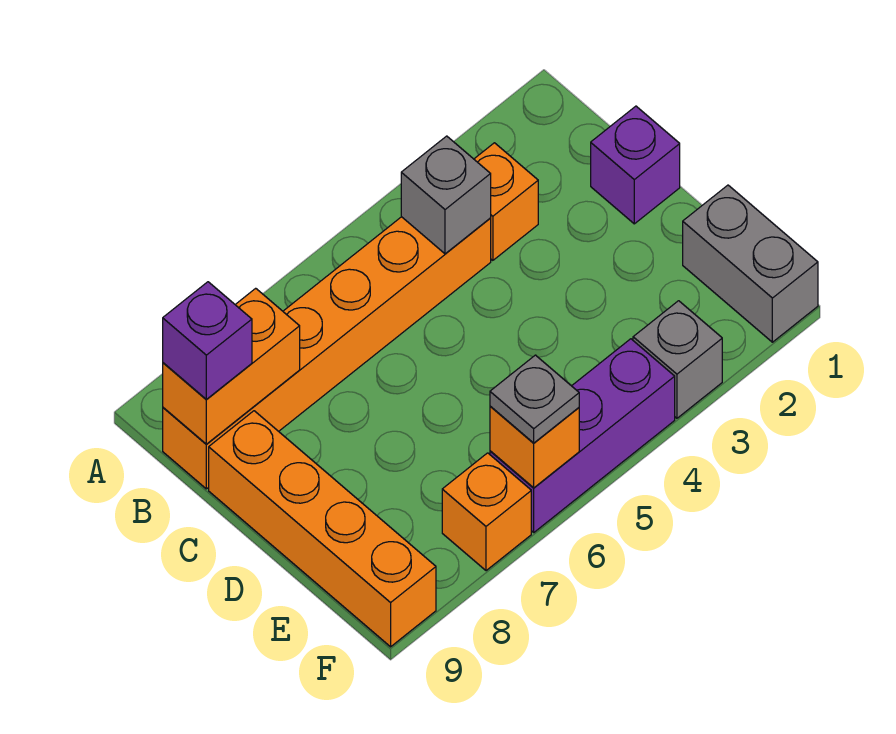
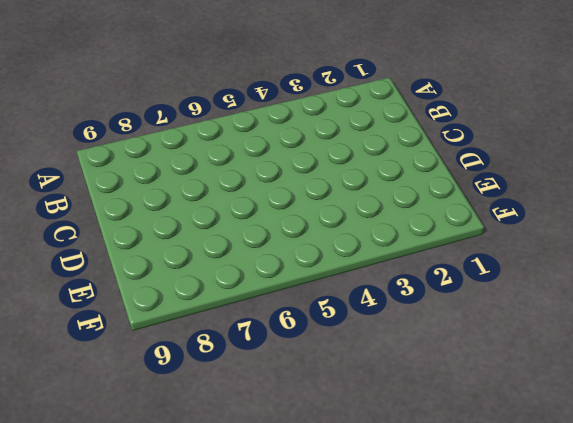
none -> orange brick B3 level 1
none -> orange brick B4:B9 level 1
none -> purple brick C1 level 1

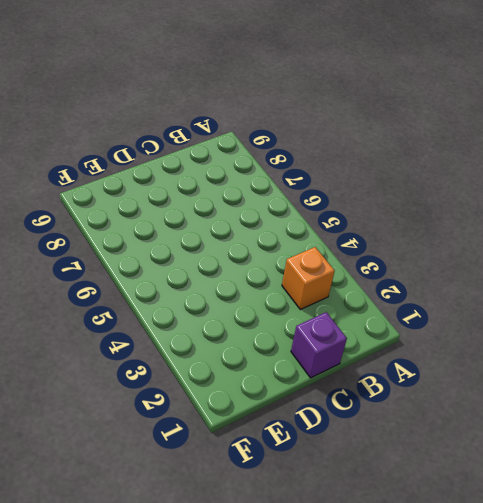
none -> orange brick B4:B9 level 1
none -> orange brick C9:F9 level 1
none -> grey brick E1:F1 level 1

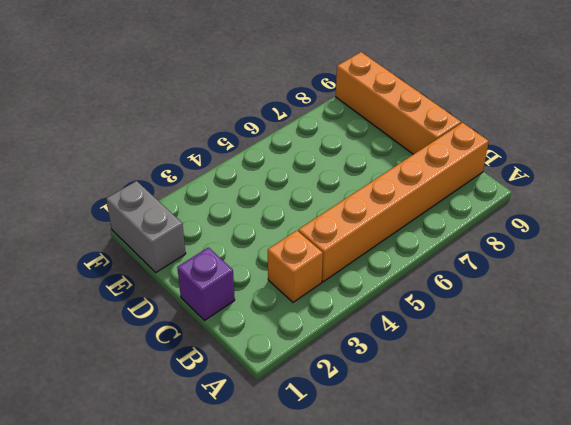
none -> grey brick F3 level 1
none -> purple brick F4:F6 level 1
none -> orange brick F7 level 1

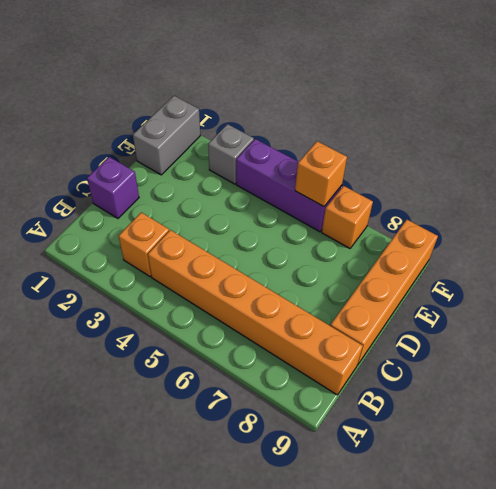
none -> grey brick B4 level 2
none -> orange brick B8:B9 level 2
none -> purple brick B9 level 3

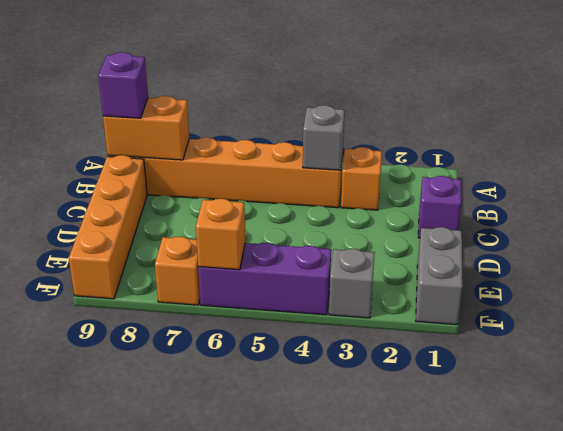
none -> grey plate F6 level 3

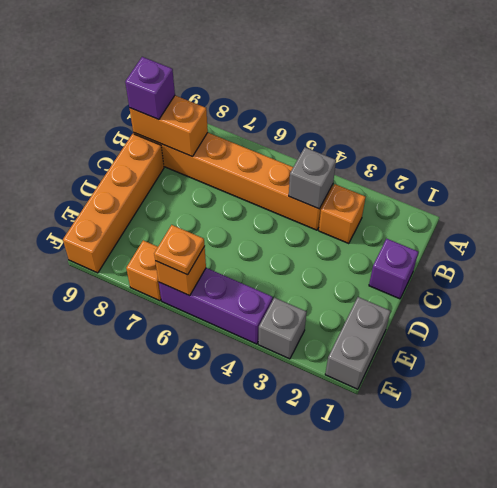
orange plate F6 level 3 -> grey plate F6 level 3

